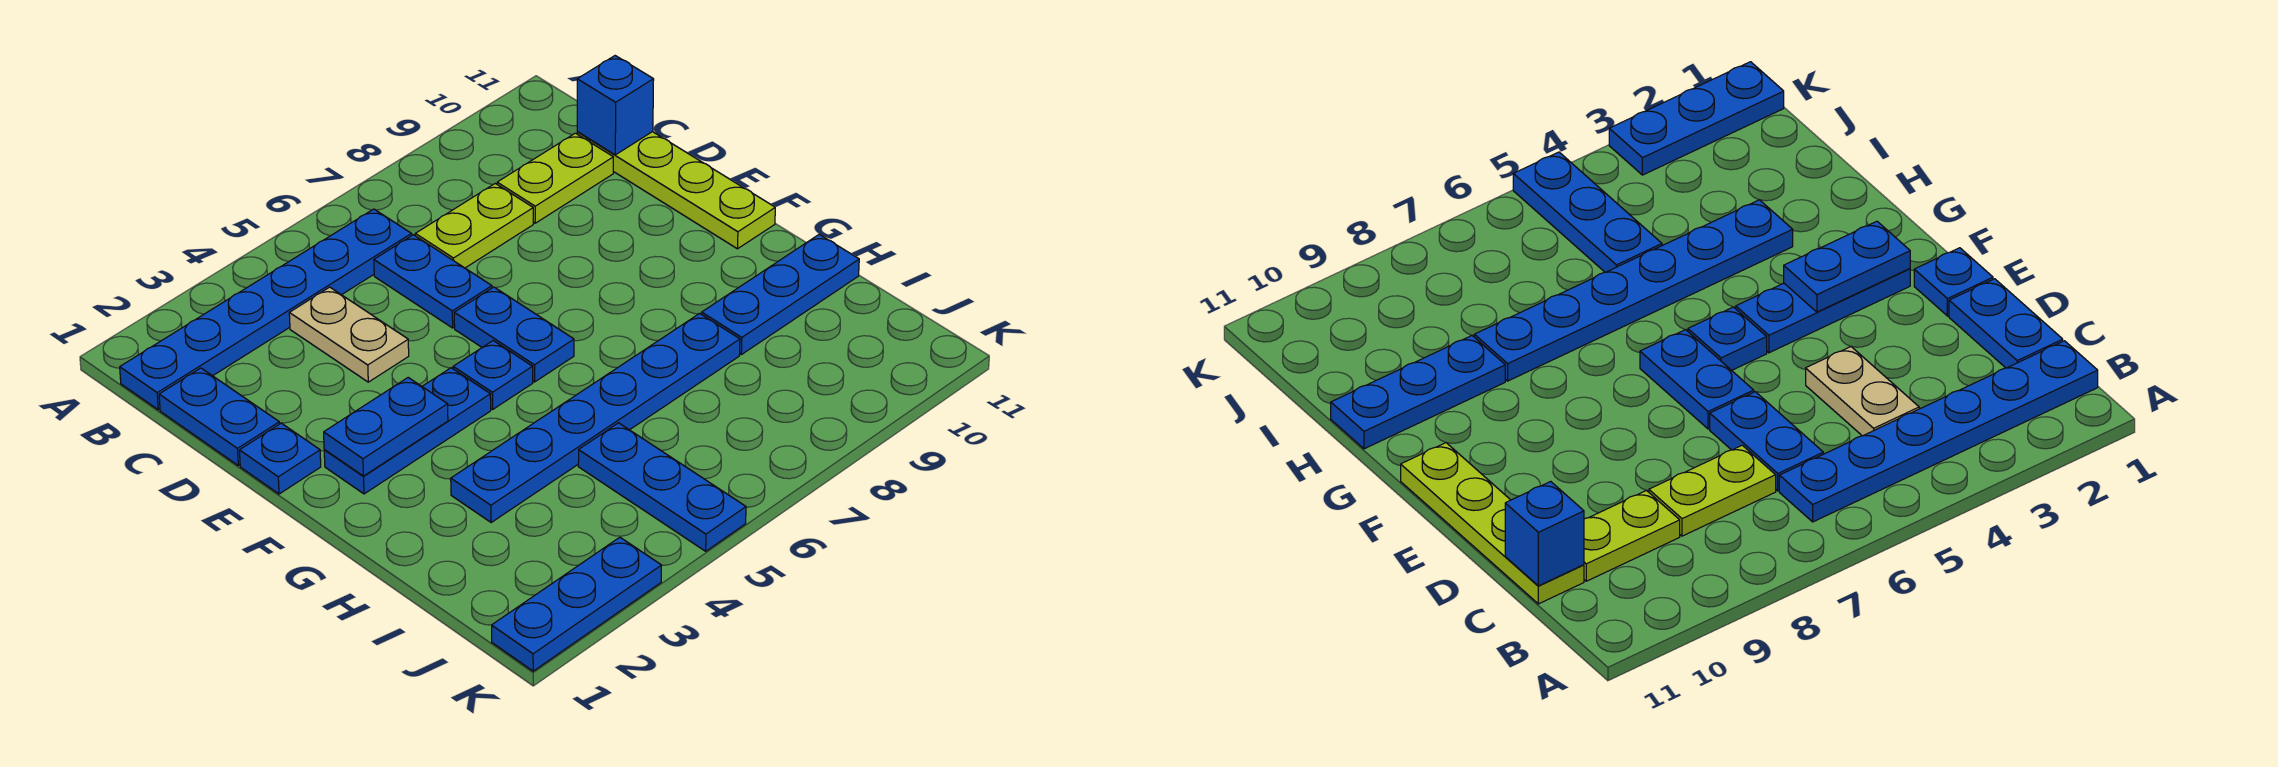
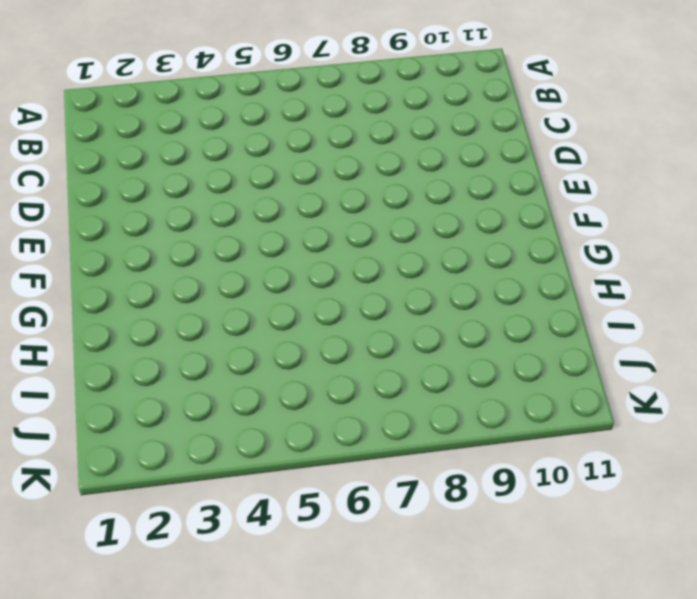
none -> blue plate B1:B6 level 1
none -> blue plate C1:D1 level 1
none -> tan plate C4:D4 level 1

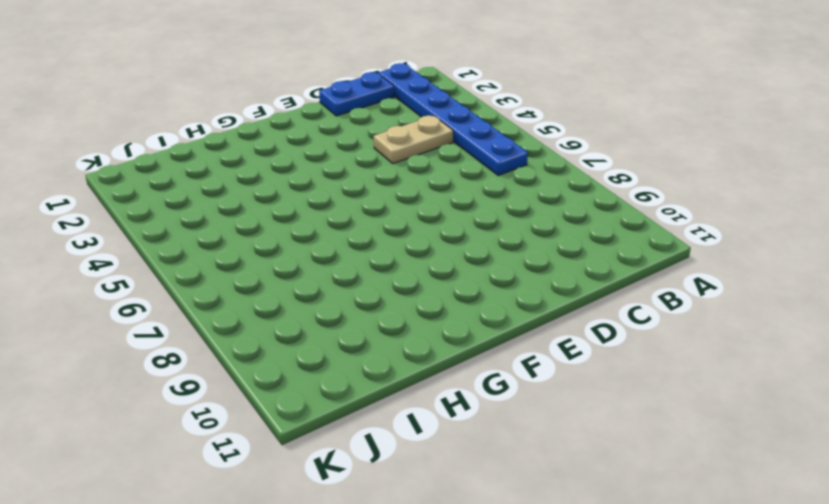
none -> blue plate C6:D6 level 1
none -> lime plate C7:C8 level 1
none -> lime plate C9:C10 level 1

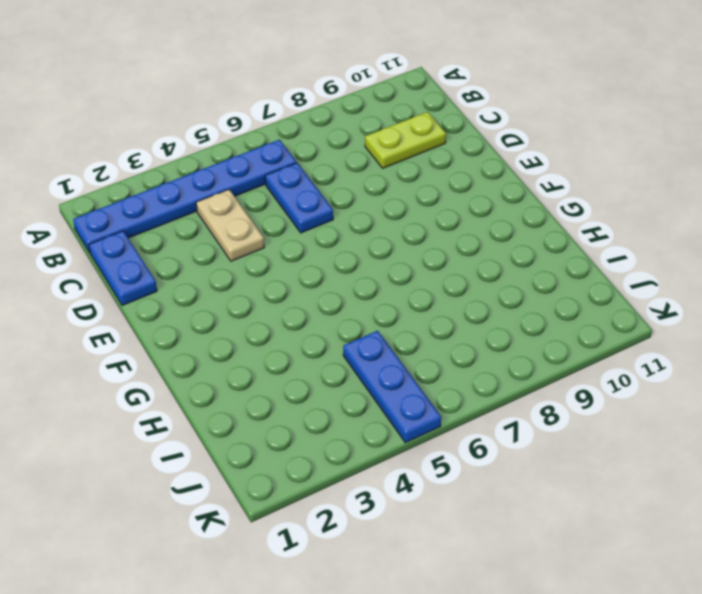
none -> lime plate C7:C8 level 1
none -> lime plate C11:F11 level 1
none -> blue plate E1 level 1

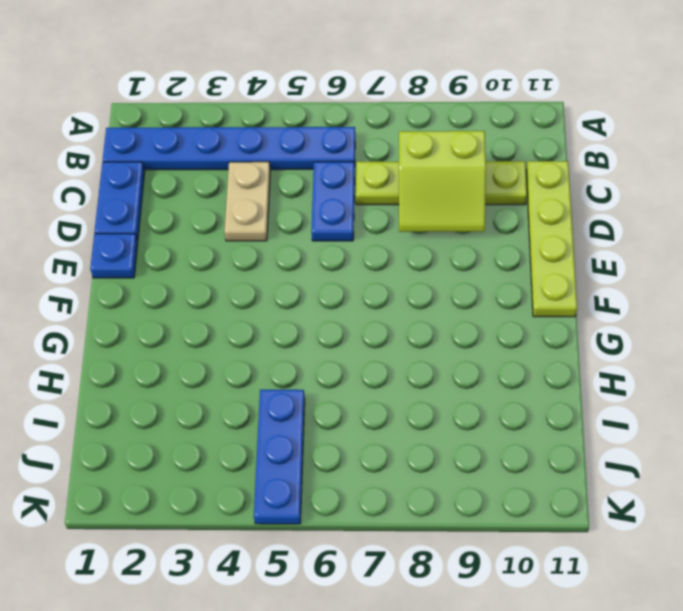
lime slope C8:D9 level 2 top C -> none
none -> blue plate E6:F6 level 1
none -> blue plate F2:F4 level 1
none -> blue plate F5 level 1

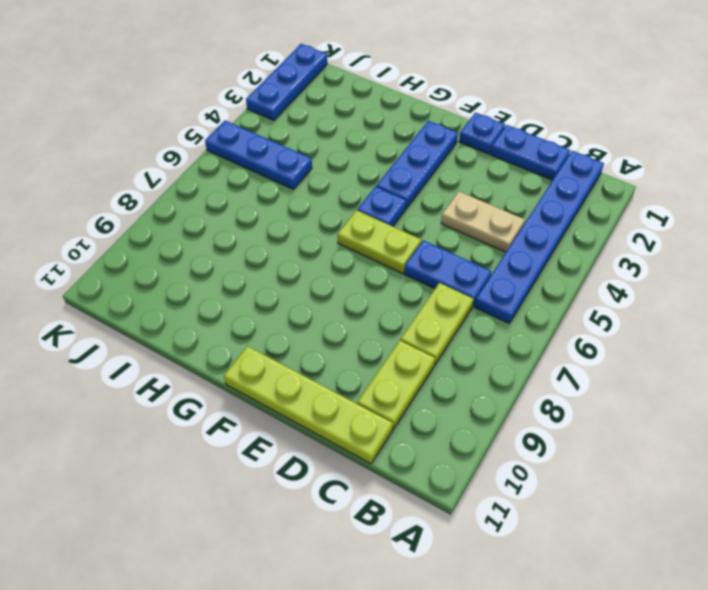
lime plate E6:F6 level 1 -> blue plate E6:F6 level 1
none -> blue plate H3:H8 level 1
none -> blue plate H9:H11 level 1
none -> blue brick C11 level 2

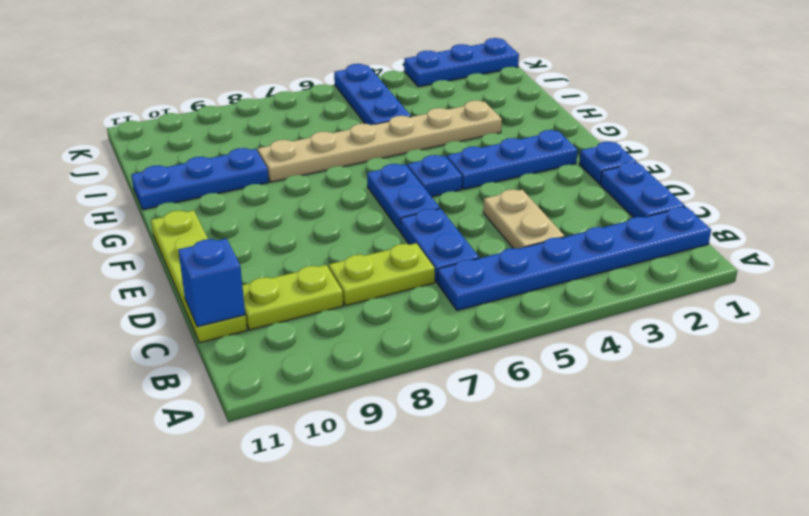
tan plate H3:H8 level 1 -> blue plate H3:H8 level 1
none -> blue plate F2:F3 level 2

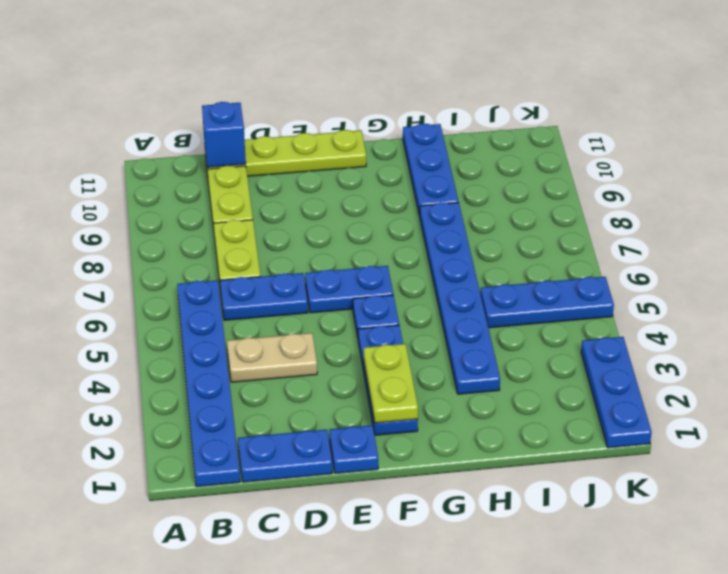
lime plate F2:F3 level 2 -> blue plate F2:F3 level 2

